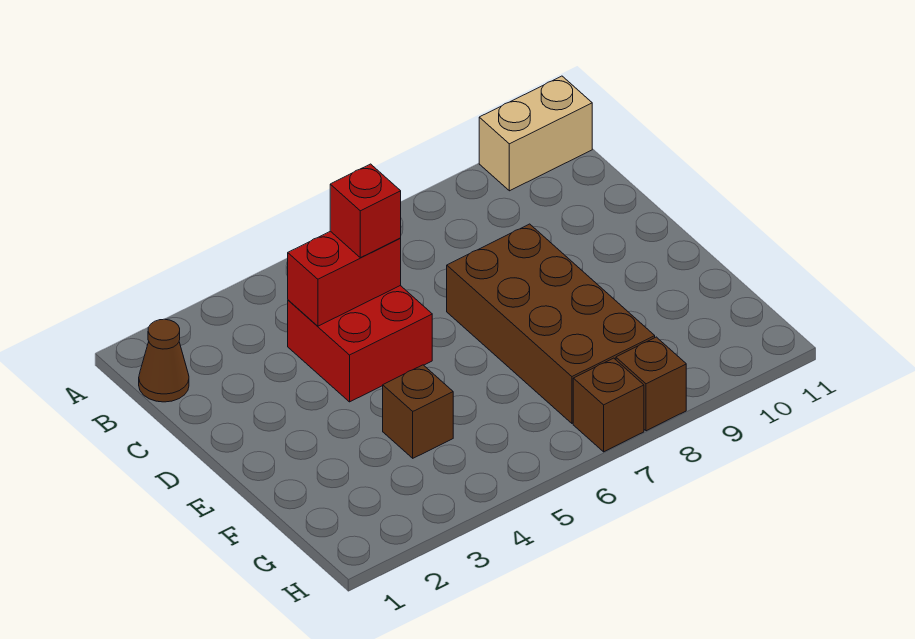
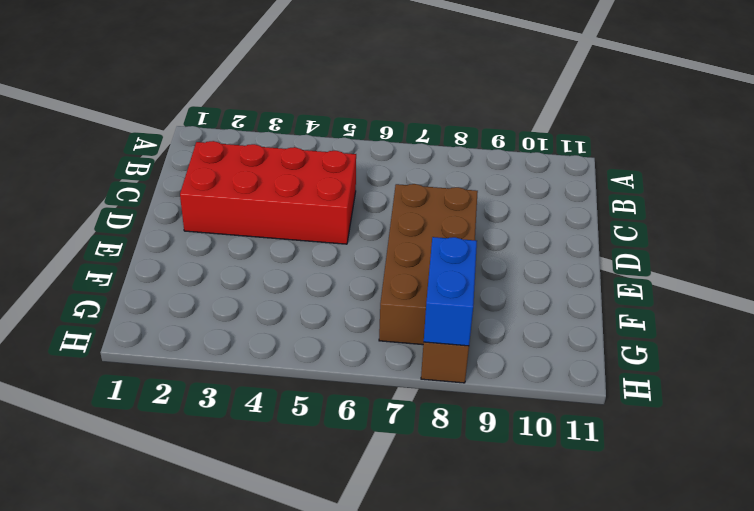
red brick C2:D5 level 1 -> red brick C4:D5 level 1
blue brick G8:H8 level 2 -> none
none -> tan brick A10:A11 level 1
none -> brown cone B1 level 1

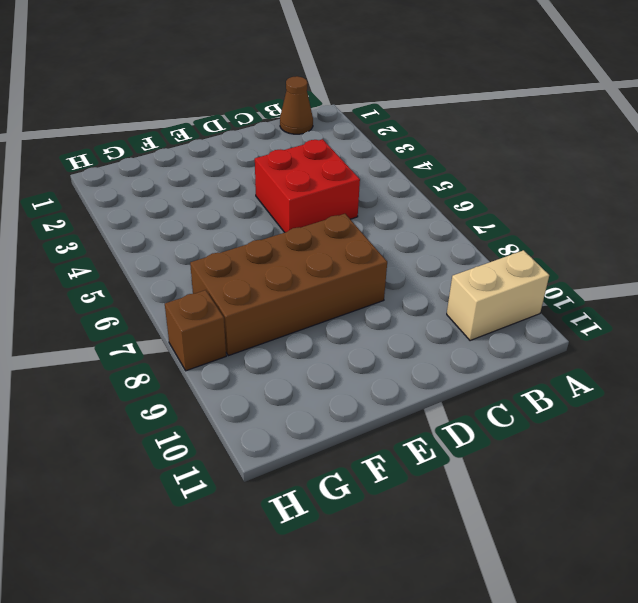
tan brick A10:B10 level 1 -> tan brick A10:A11 level 1
none -> brown brick F4 level 1
none -> brown brick H7 level 1

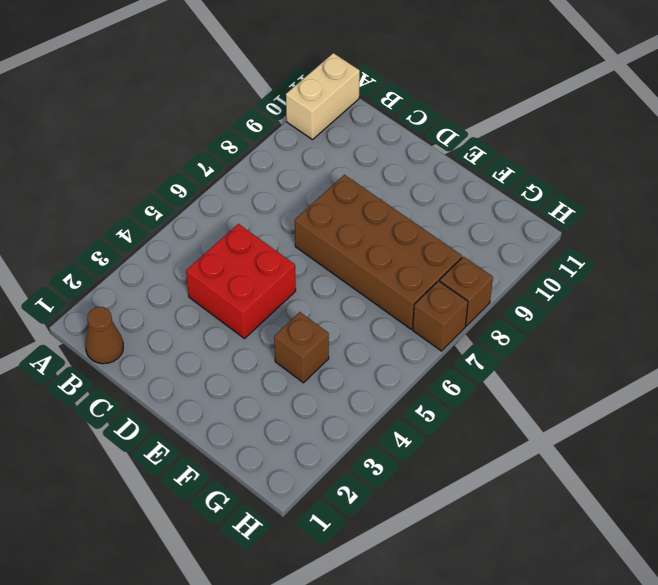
none -> red brick C4:C5 level 2
none -> red brick C5 level 3

